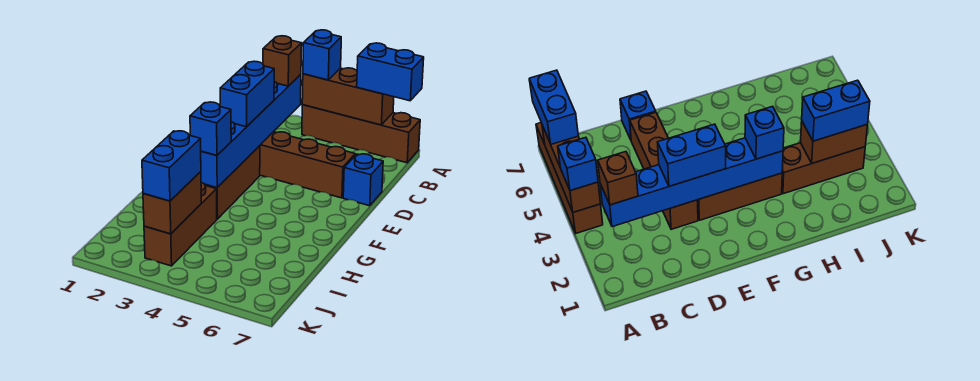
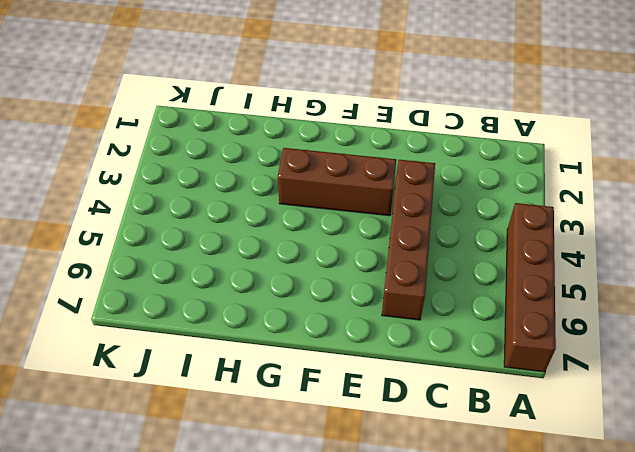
none -> blue brick D7 level 1
none -> brown brick H3:J3 level 1
none -> brown brick A4:A6 level 2

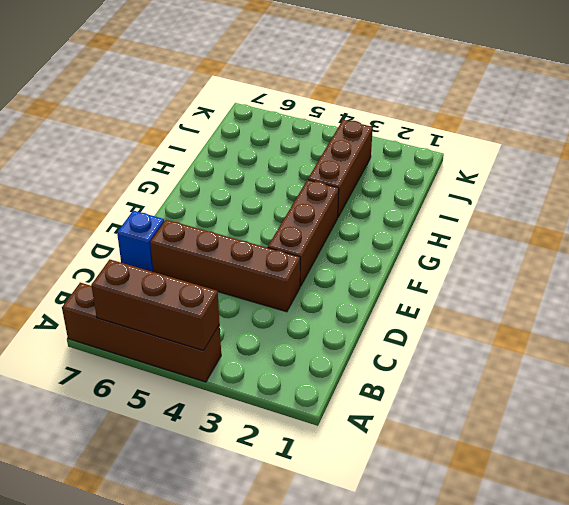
none -> blue brick B3:G3 level 2
none -> brown brick I3:J3 level 2
none -> blue brick A4 level 3

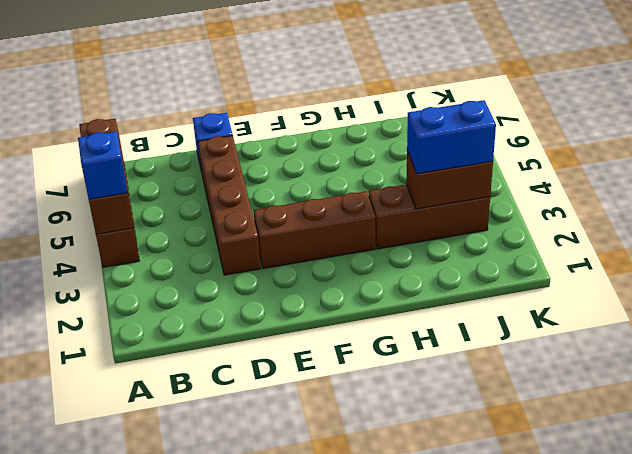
none -> blue brick B3:G3 level 2
none -> blue brick A6:A7 level 3
none -> brown brick B3 level 3

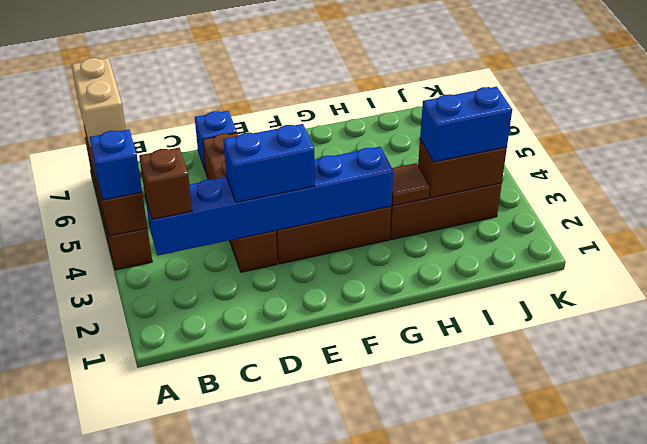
tan brick A6:A7 level 3 -> blue brick A6:A7 level 3
brown tile H3 level 2 -> none
none -> blue brick G3 level 3

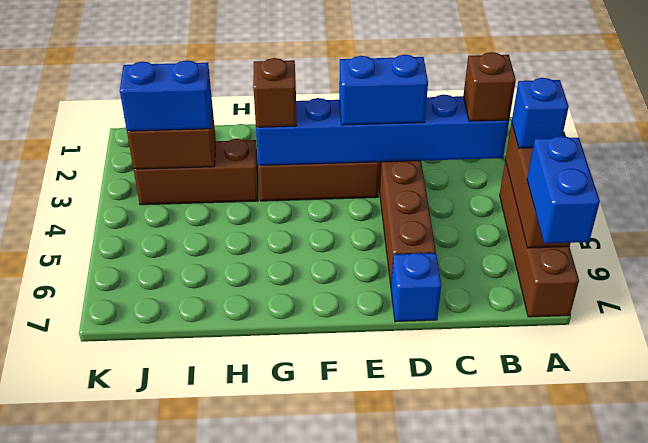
brown brick G3 level 3 -> blue brick G3 level 3

